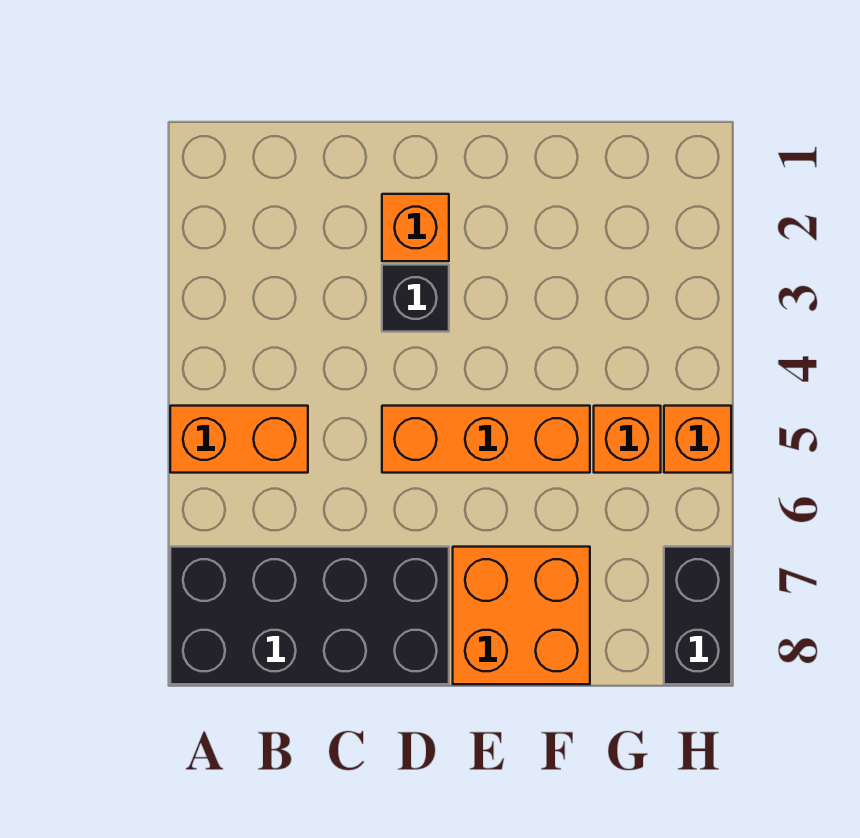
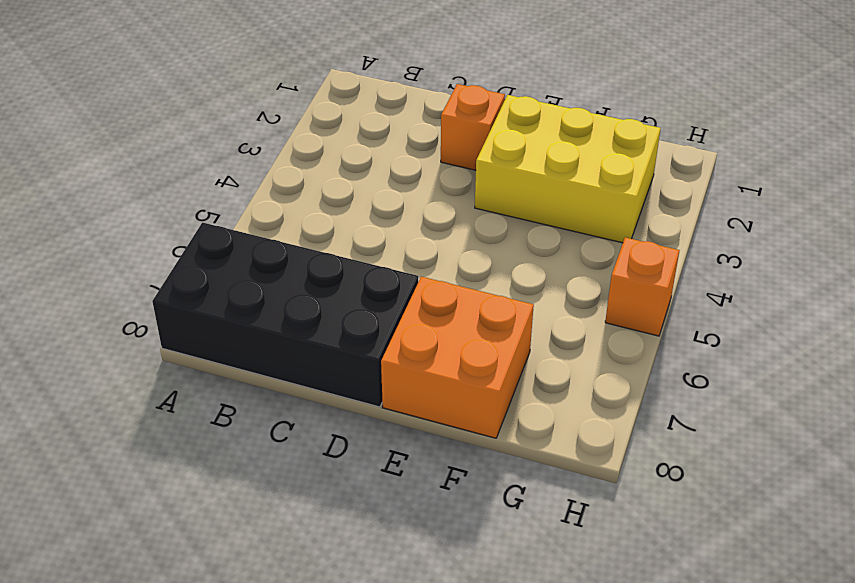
yellow brick E2:G3 level 1 -> none
none -> orange brick A5:B5 level 1
none -> black brick D3 level 1

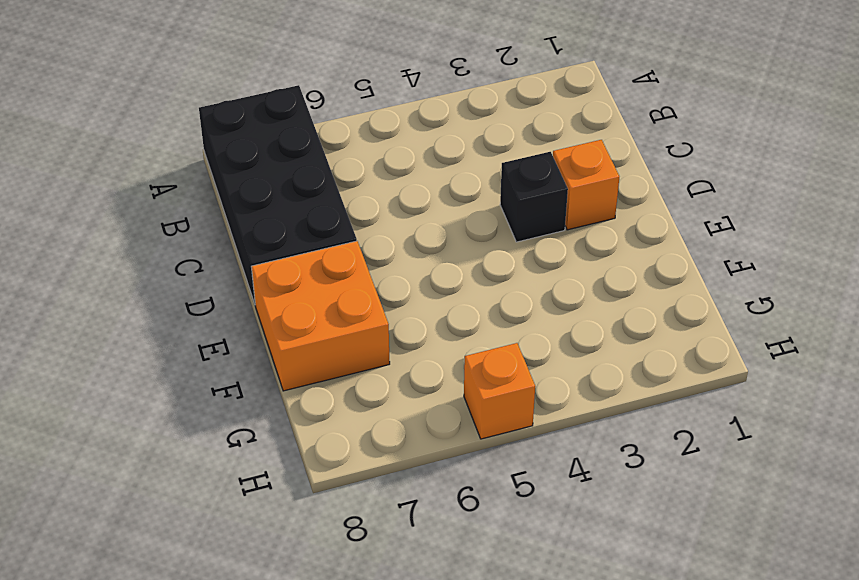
none -> orange brick A5:B5 level 1
none -> orange brick D5:F5 level 1

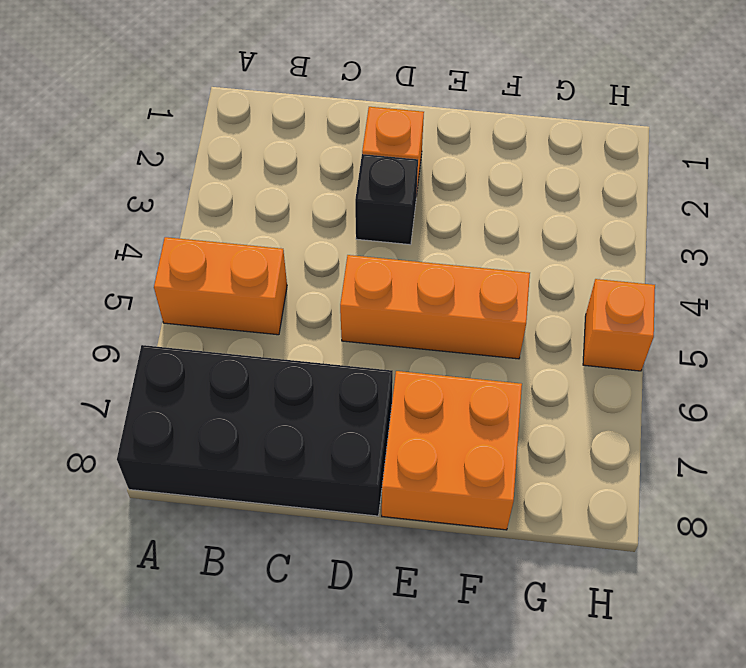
none -> orange brick G5 level 1
none -> black brick H7:H8 level 1

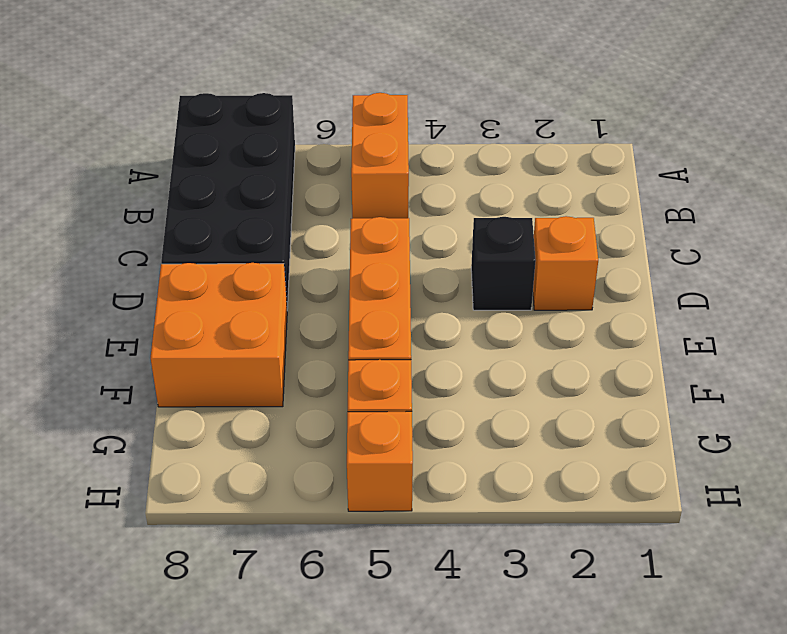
none -> black brick H7:H8 level 1

